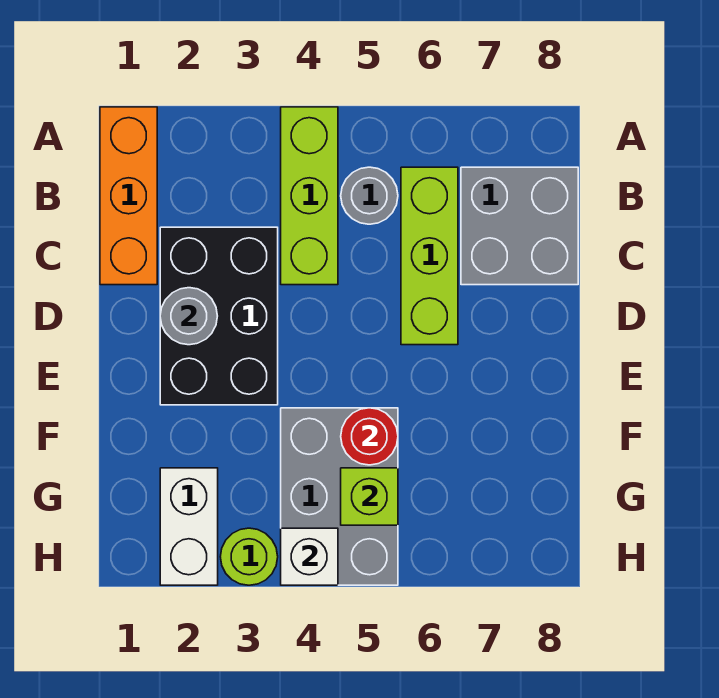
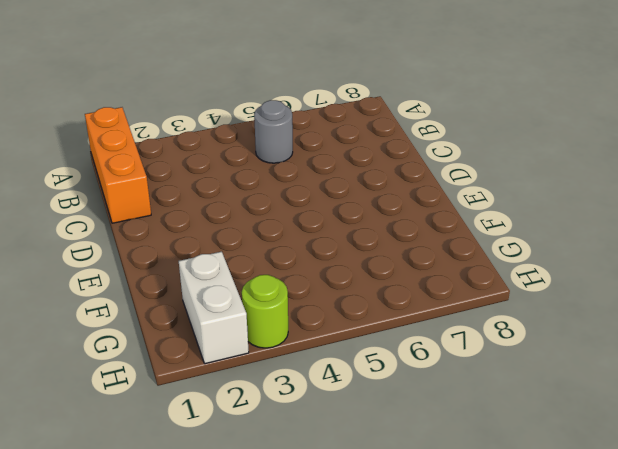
none -> lime brick A4:C4 level 1
none -> lime brick B6:D6 level 1
none -> grey brick B7:C8 level 1

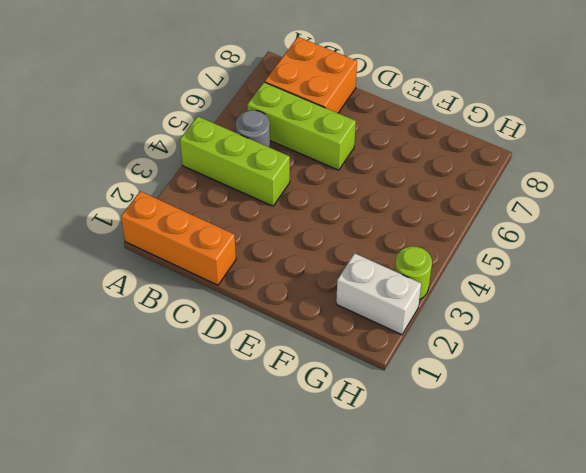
orange brick B7:C8 level 1 -> grey brick B7:C8 level 1
none -> black brick C2:E3 level 1
none -> grey brick F4:H5 level 1
none -> grey round brick D2 level 2

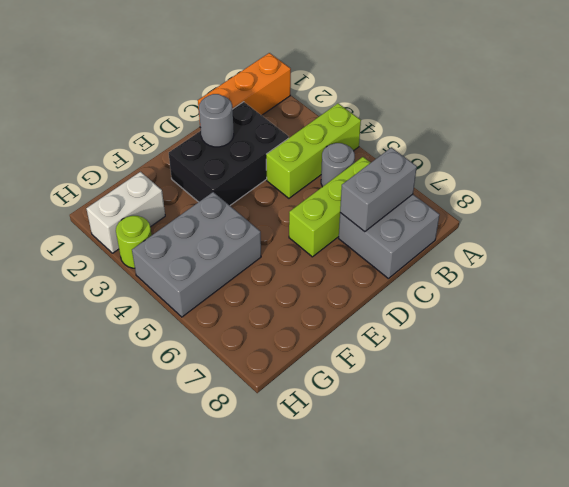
grey brick B7:C7 level 2 -> none
none -> red round brick F5 level 2
none -> lime brick G5 level 2
none -> white brick H4 level 2

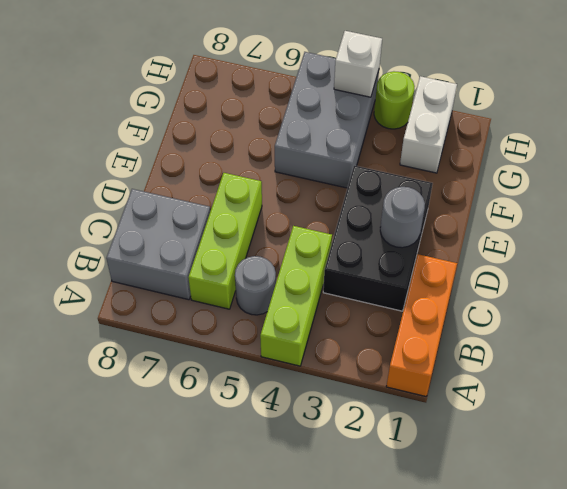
none -> red round brick F5 level 2
none -> lime brick G5 level 2

